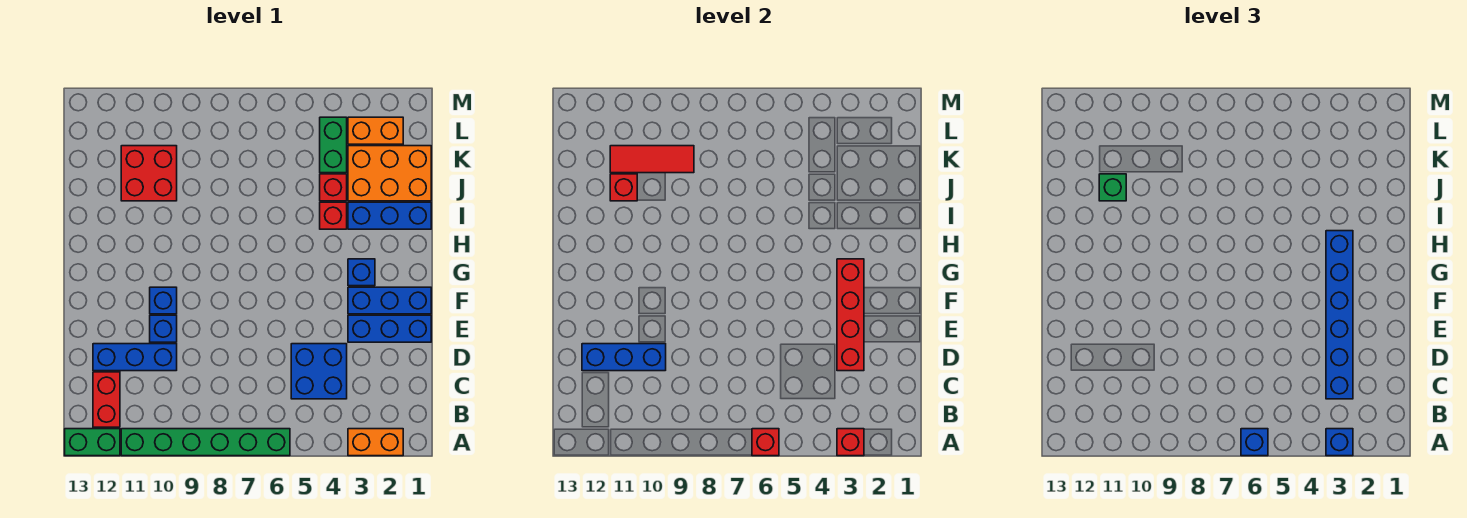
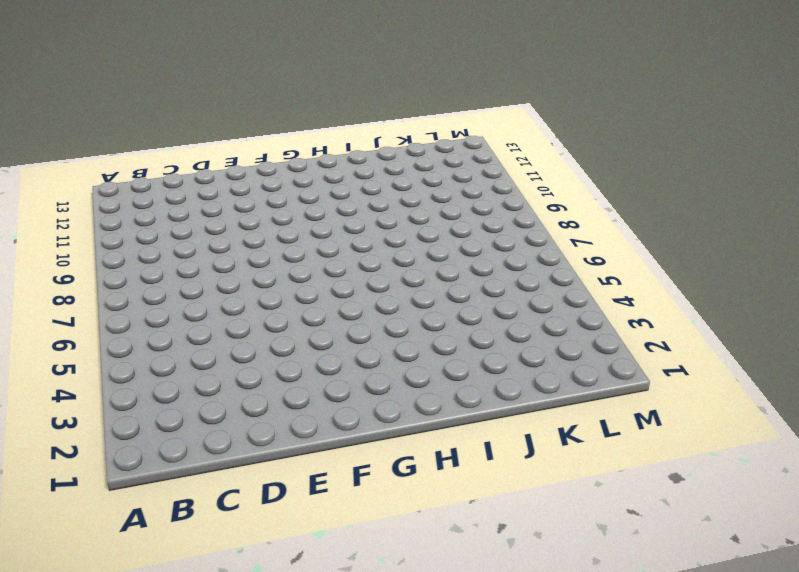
none -> orange brick A2:A3 level 1
none -> green brick A6:A11 level 1
none -> green brick A12:A13 level 1

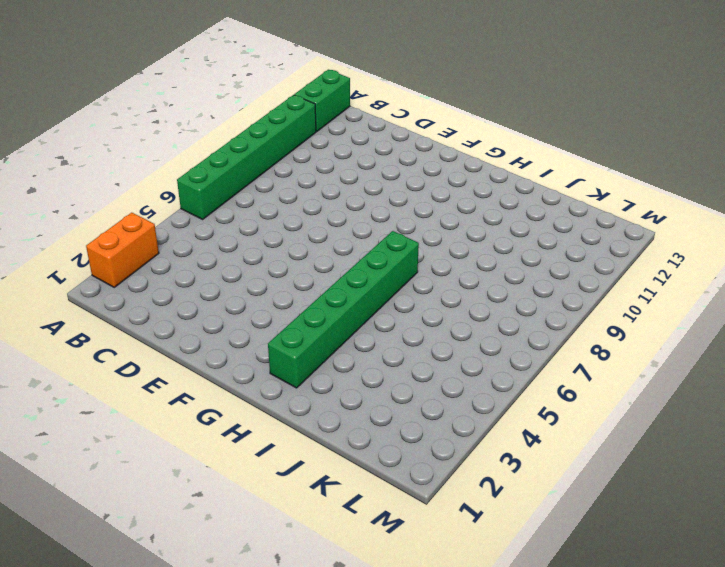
green brick H2:H7 level 1 -> none
none -> red brick B12:C12 level 1
none -> blue brick C4:D5 level 1
none -> blue brick D10:D12 level 1

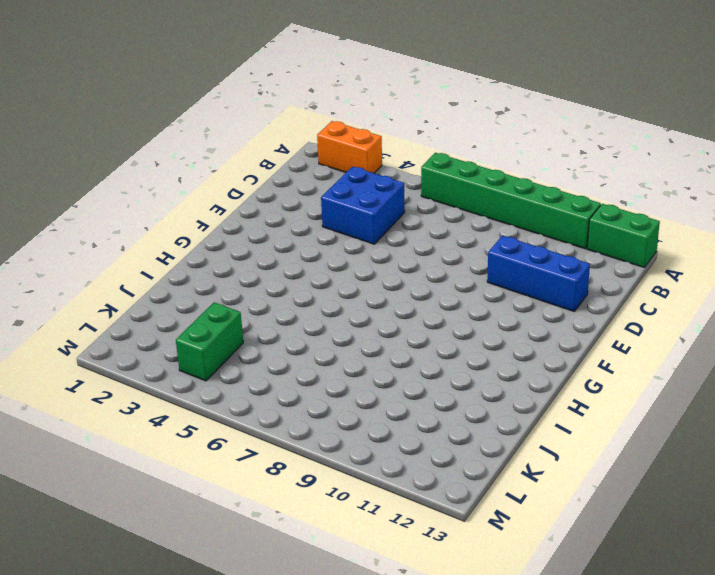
none -> red brick B12:C12 level 1
none -> blue brick E1:E3 level 1
none -> blue brick E10 level 1

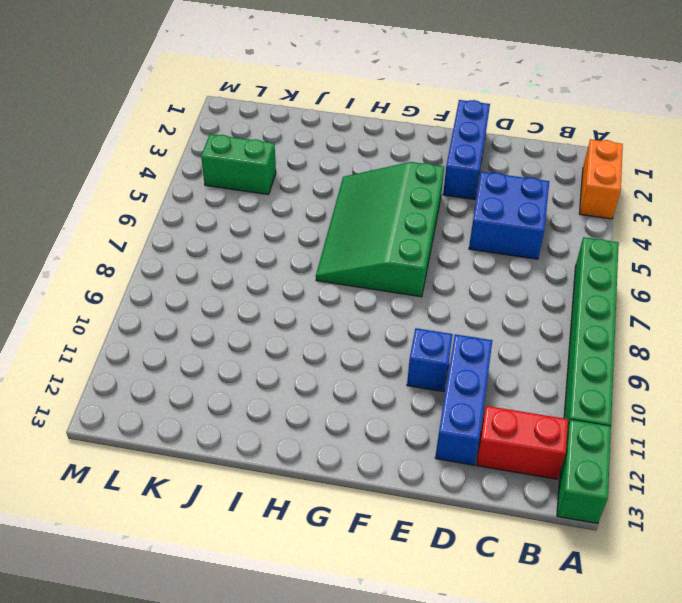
green slope F4:H7 level 1 top F -> none
none -> blue brick F1:F3 level 1
none -> blue brick F10 level 1
none -> blue brick G3 level 1

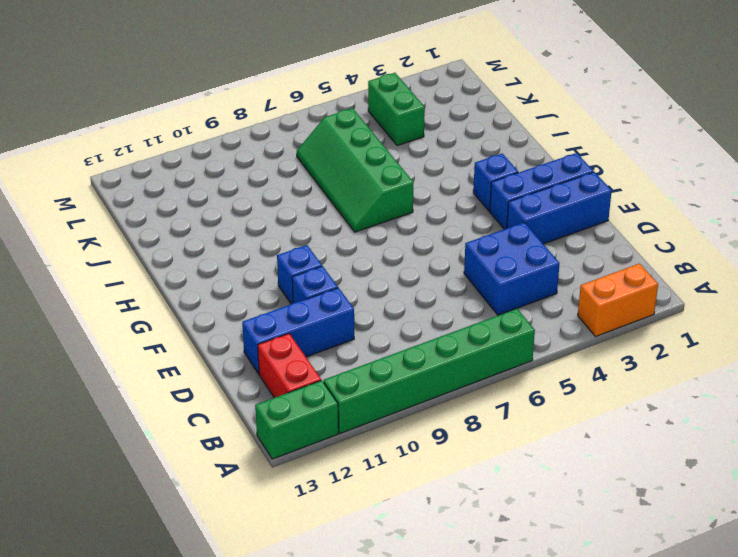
green slope H6:K7 level 1 top 6 -> none
none -> blue brick I1:I3 level 1
none -> red brick I4 level 1
none -> orange brick J1:K3 level 1

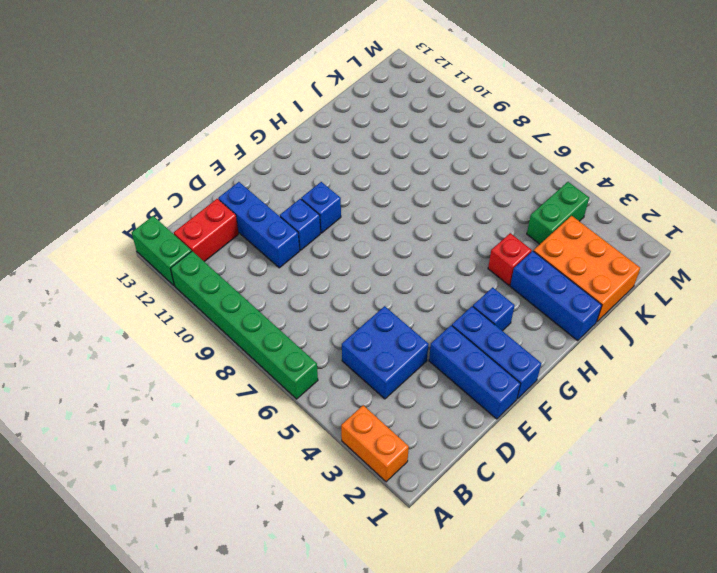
none -> red brick J4 level 1
none -> red brick J10:K11 level 1
none -> orange brick L2:L3 level 1

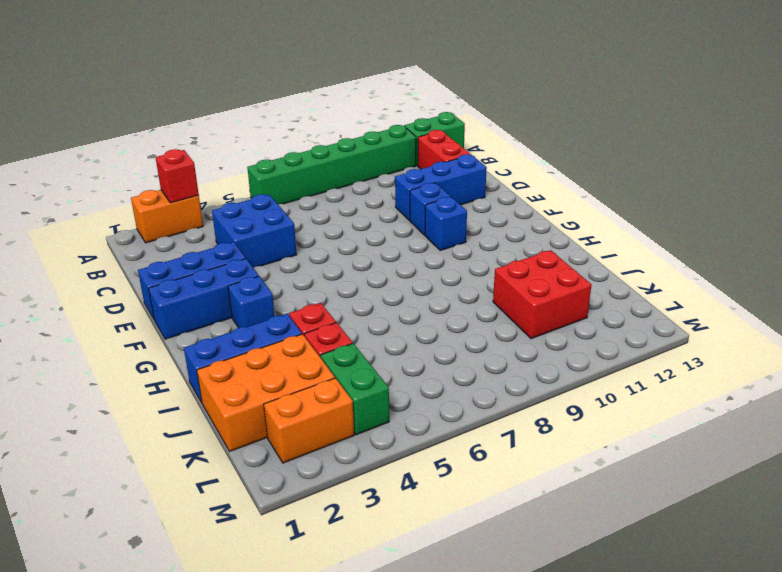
none -> red brick A6 level 2
none -> red brick D3:G3 level 2
none -> blue brick D10:D12 level 2

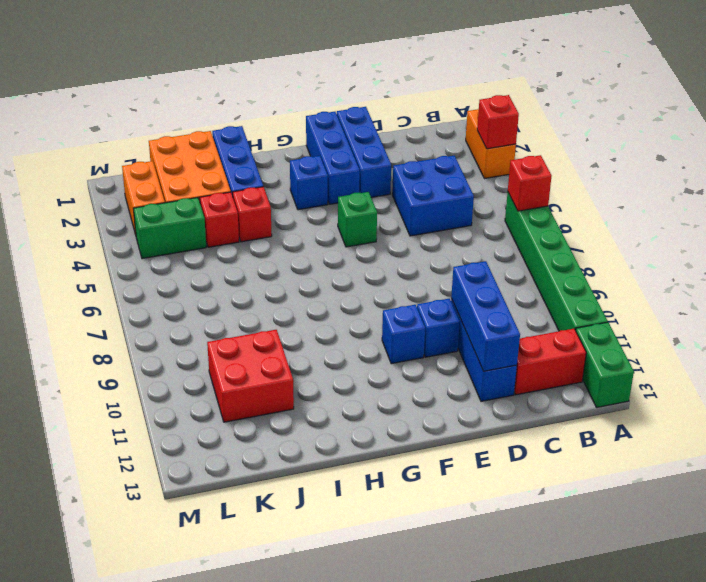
green brick F5 level 1 -> green brick J11 level 3
none -> red brick D3:G3 level 2
none -> red brick J11 level 2
none -> red tile K9:K11 level 2

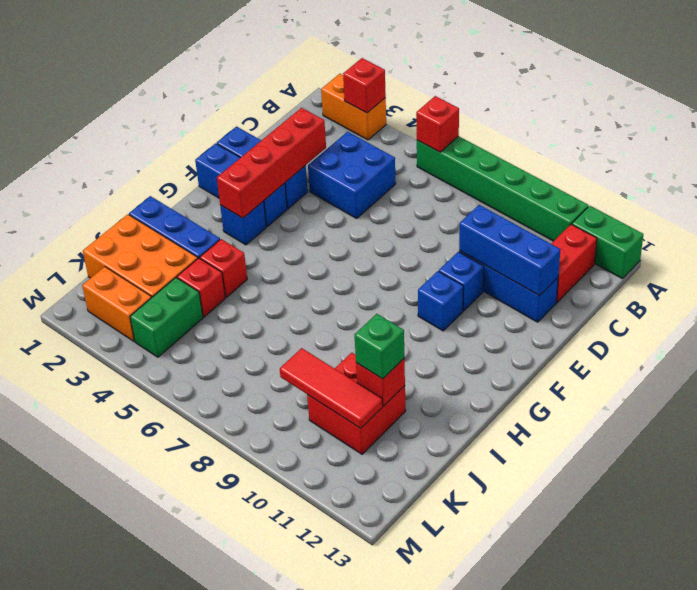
none -> blue brick A3 level 3
none -> blue brick A6 level 3
none -> blue brick C3:H3 level 3

